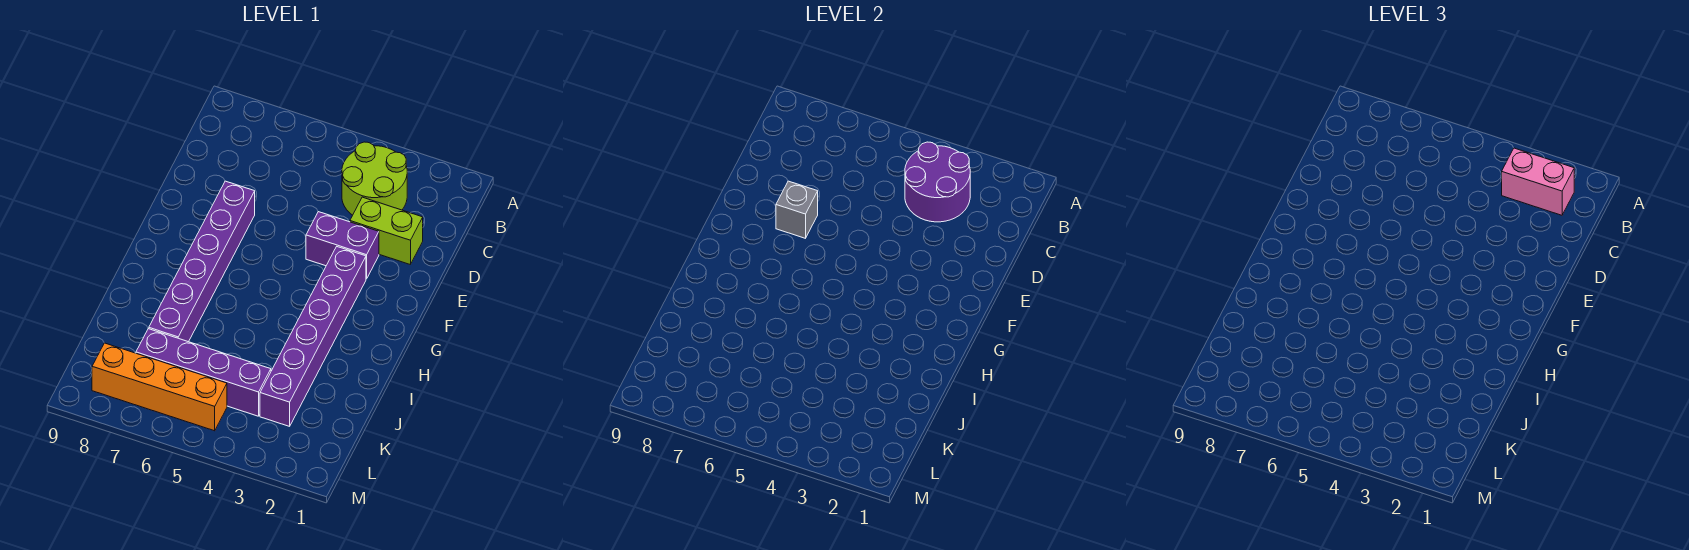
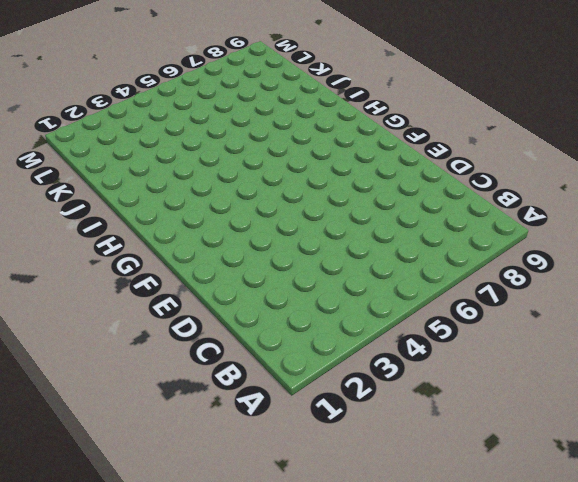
none -> lime round brick B3:C4 level 1
none -> lime brick D2:D3 level 1

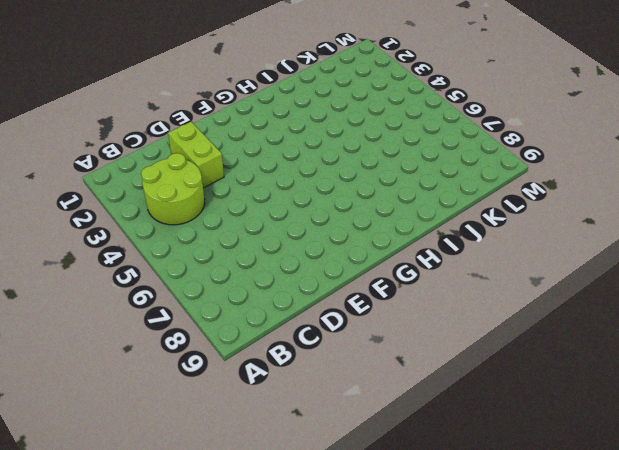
none -> purple brick E3:E4 level 1
none -> purple brick E7:J7 level 1

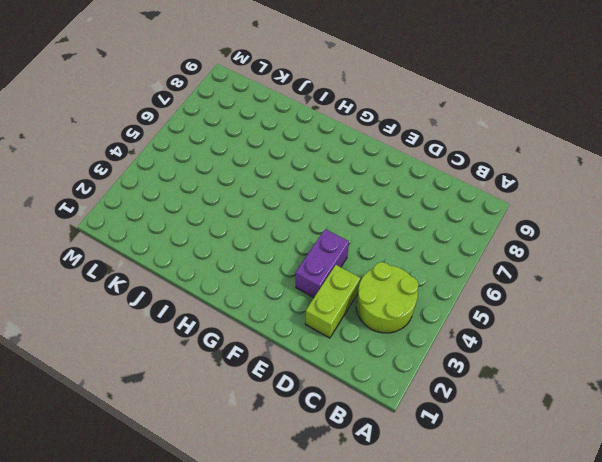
none -> purple brick E7:J7 level 1
none -> purple brick F3:K3 level 1

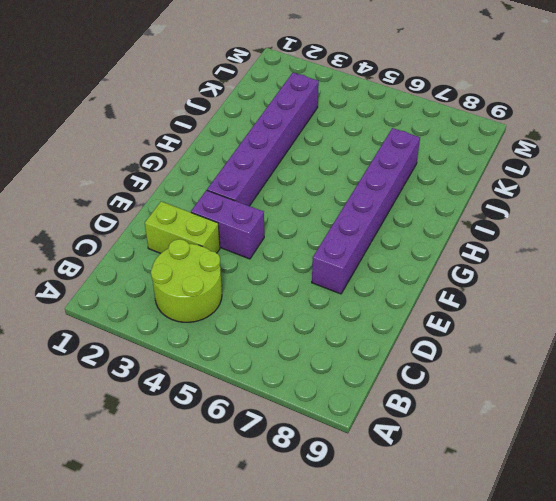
none -> purple brick K4:K7 level 1
none -> orange brick L5:L8 level 1

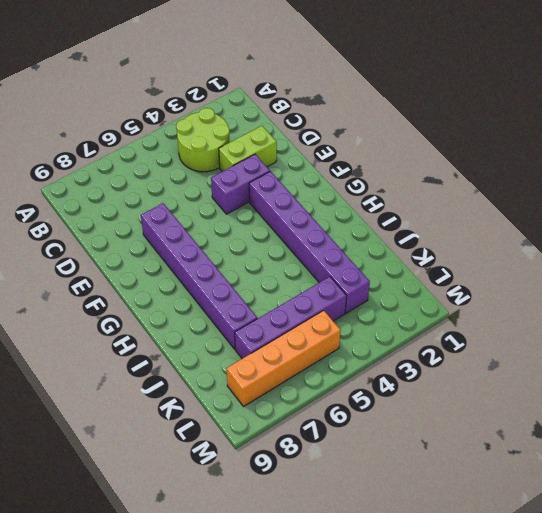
none -> purple round brick B3:C4 level 2
none -> grey brick E7 level 2

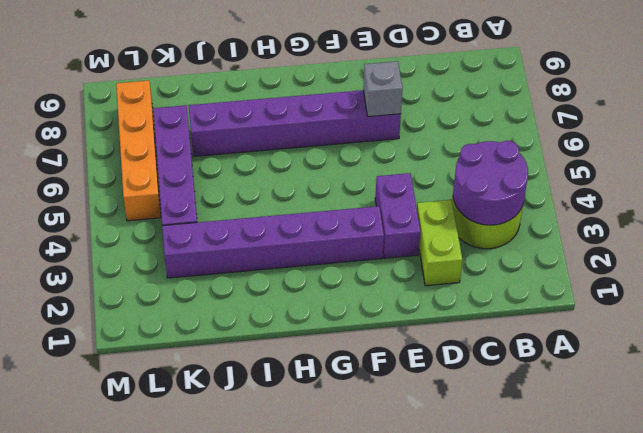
none -> pink brick B2:B3 level 3

